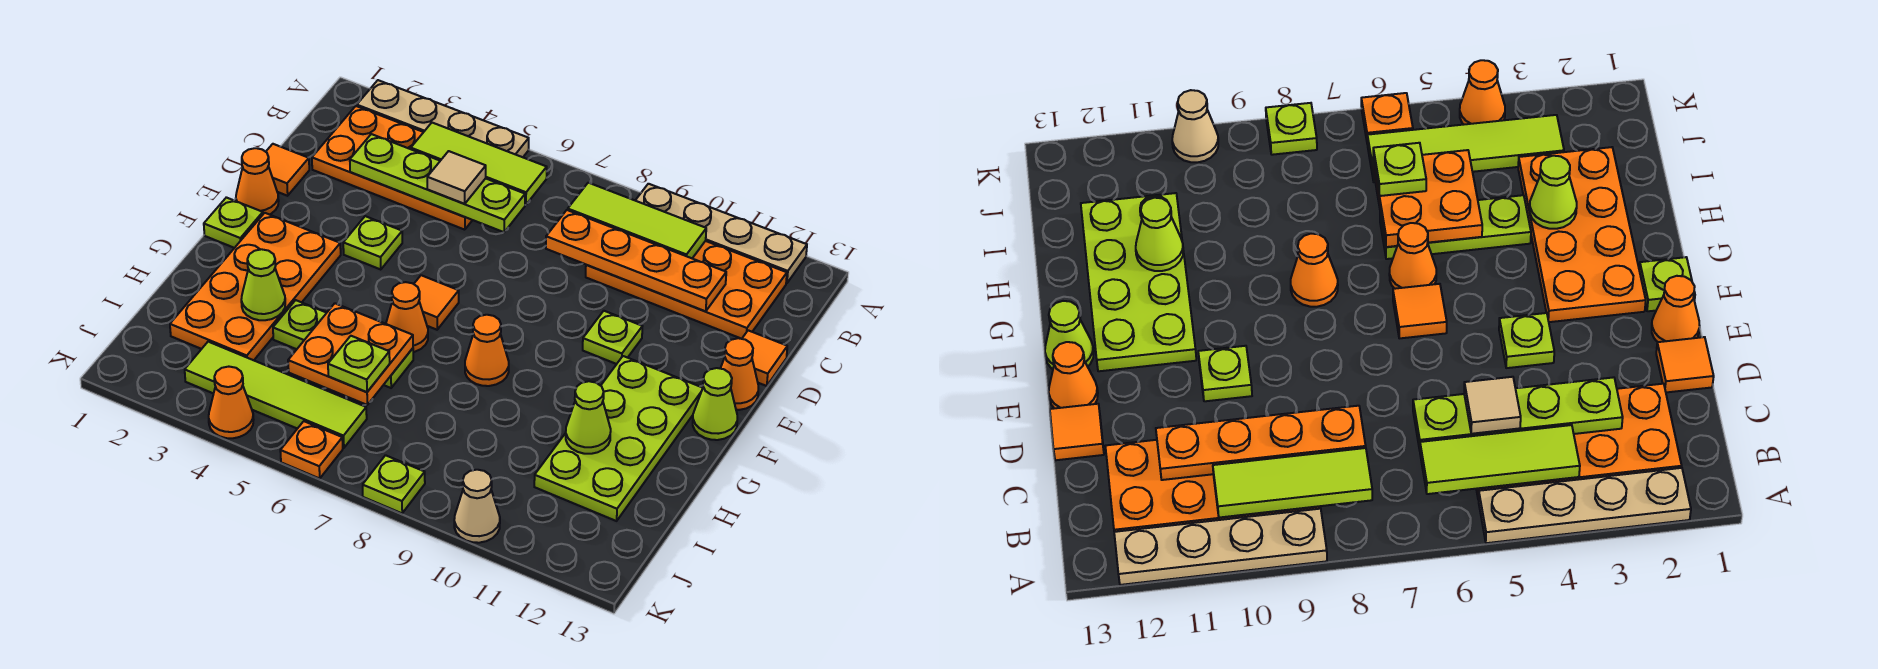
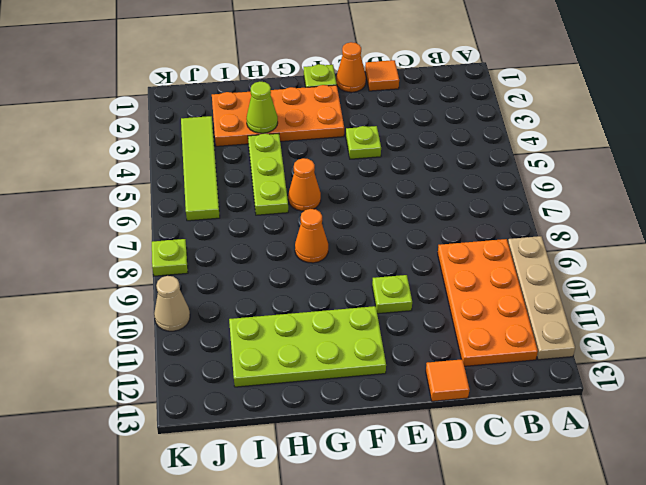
none -> tan plate A2:A5 level 1
none -> orange plate B2:C5 level 1
none -> orange cone E13 level 1
none -> orange tile F6 level 1

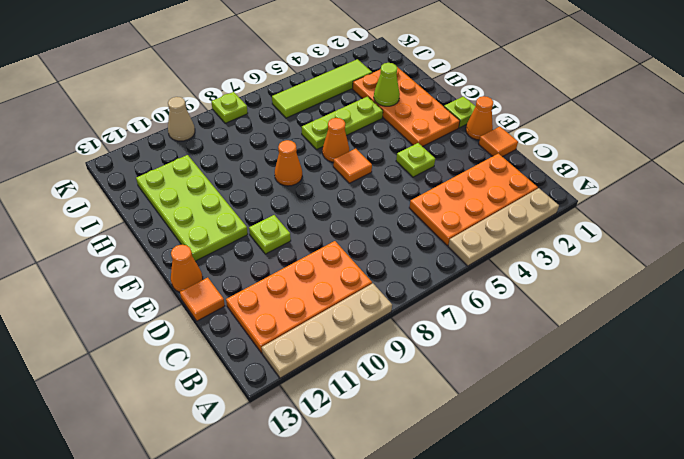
none -> lime cone F13 level 1
none -> orange cone K4 level 1
none -> orange plate K6 level 1
none -> lime tile B4:B6 level 2

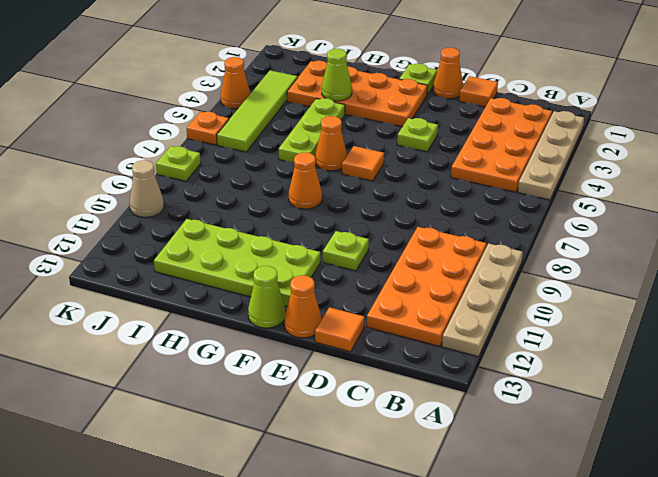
none -> lime tile B4:B6 level 2
none -> lime tile B8:B10 level 2
none -> lime plate C3:C6 level 2
none -> orange plate C8:C11 level 2

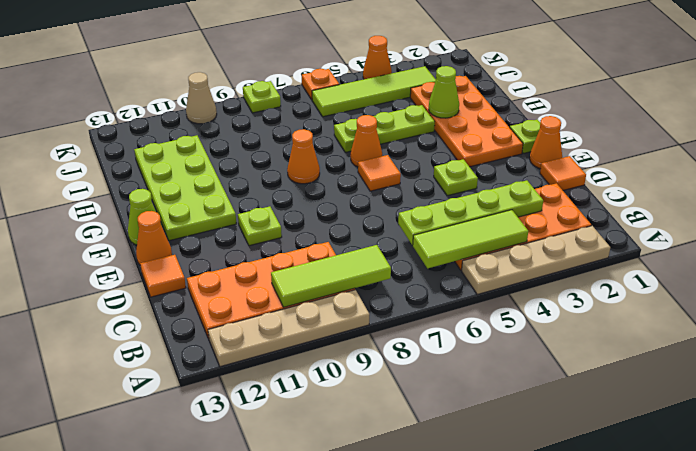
none -> orange plate C8:C11 level 2
none -> orange plate H5:I6 level 2
none -> lime cone H11 level 2
none -> tan tile C5 level 3

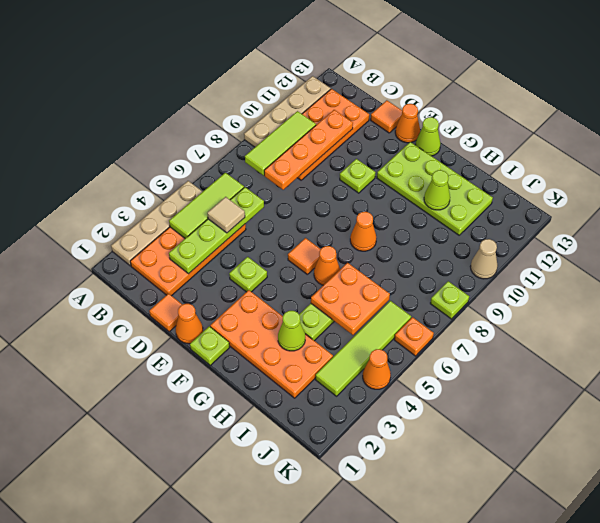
none -> lime plate I6 level 3

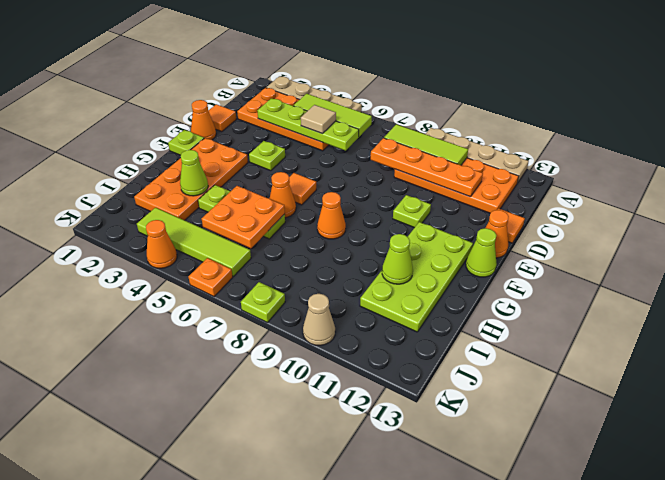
none -> lime plate I6 level 3

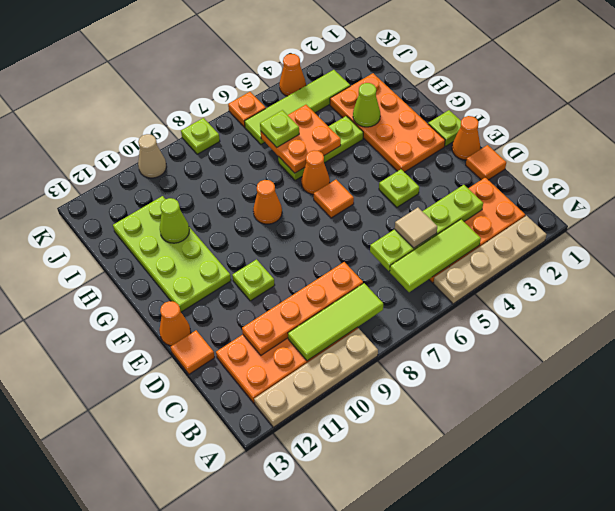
none -> lime cone F13 level 1

